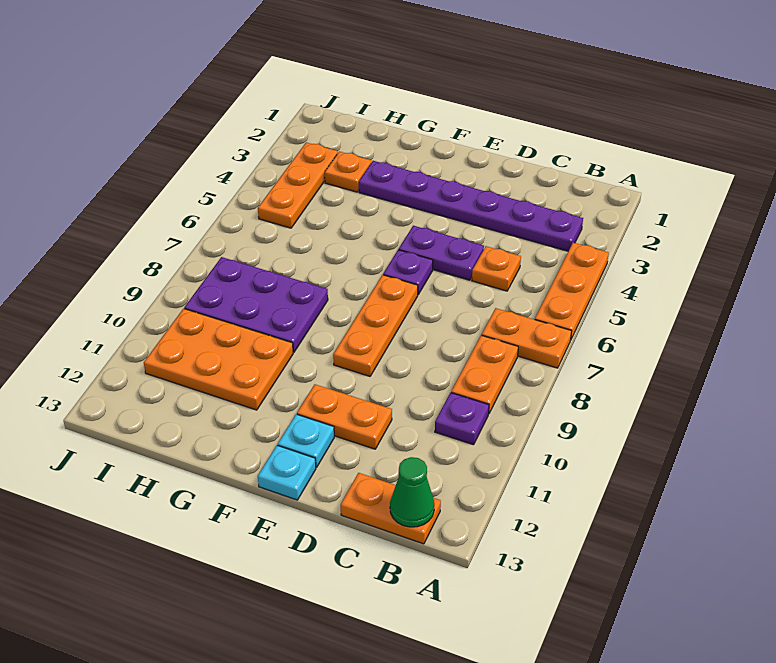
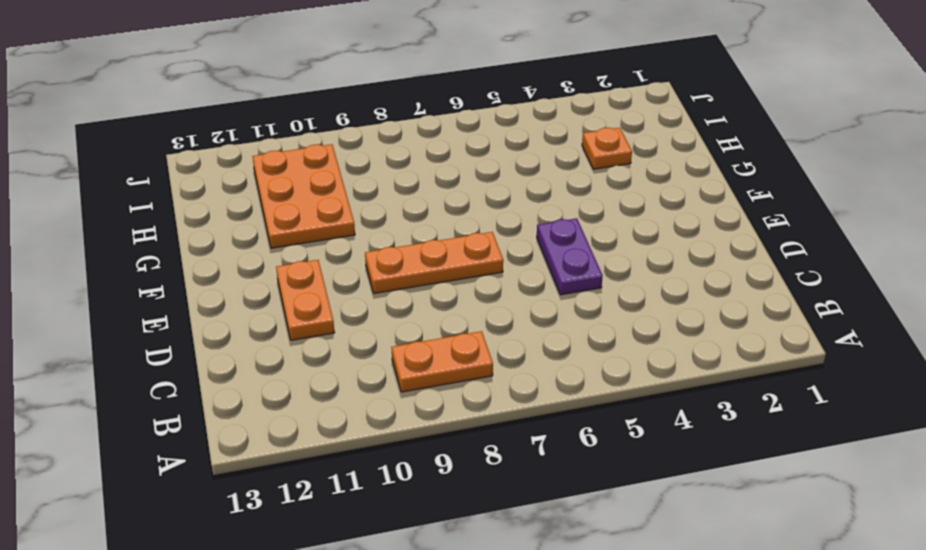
none -> orange plate A4:A6 level 1
none -> orange plate A7:B7 level 1
none -> purple plate B3:G3 level 1

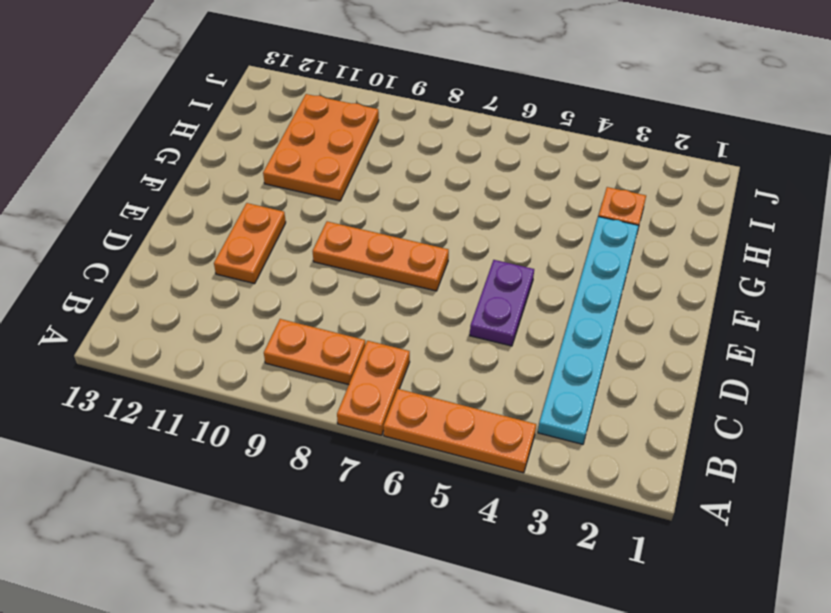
cyan plate B3:G3 level 1 -> purple plate B3:G3 level 1
none -> purple plate B10 level 1
none -> orange plate B13:C13 level 1
none -> orange plate C5 level 1

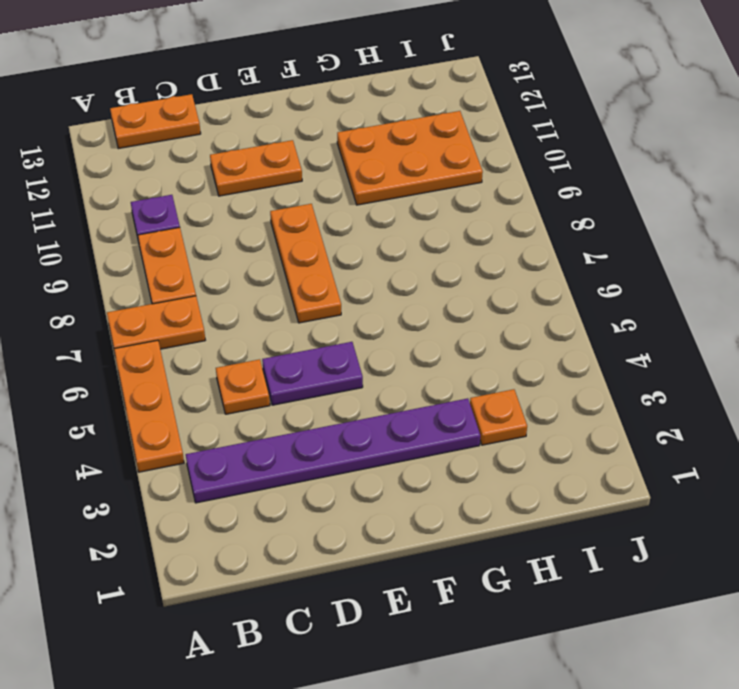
none -> purple plate E6 level 1
none -> cyan plate E12 level 1
none -> cyan plate E13 level 1

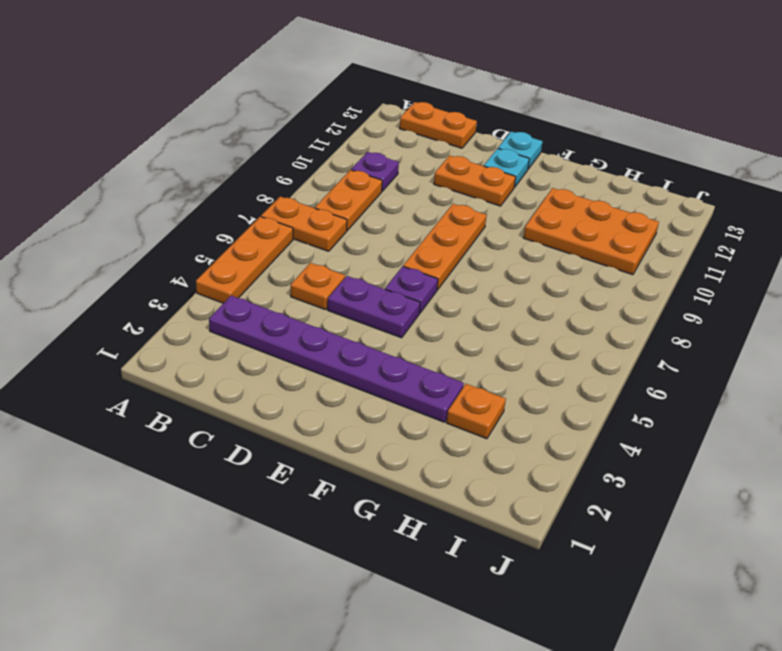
none -> purple plate G8:I9 level 1
none -> orange plate I3:I5 level 1
none -> green cone B13 level 2

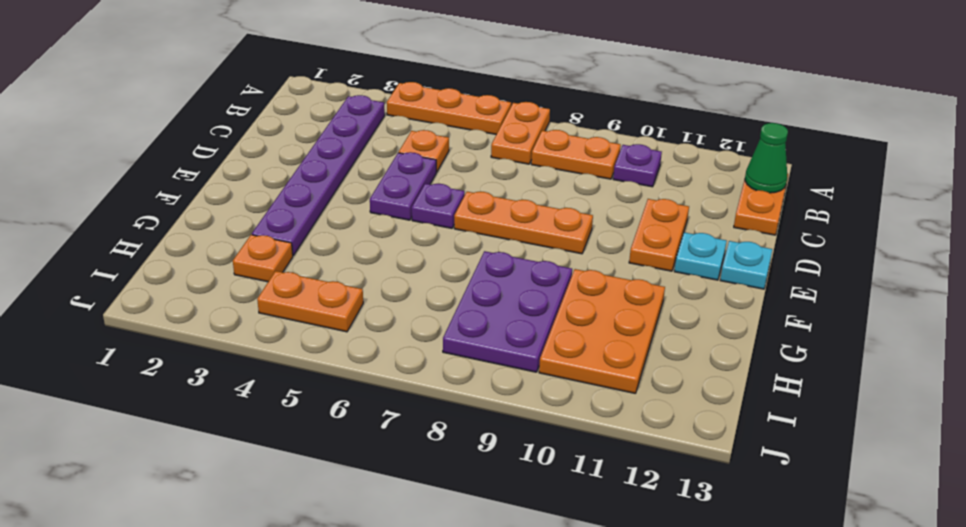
orange plate I4:I5 level 1 -> orange plate I3:I5 level 1

